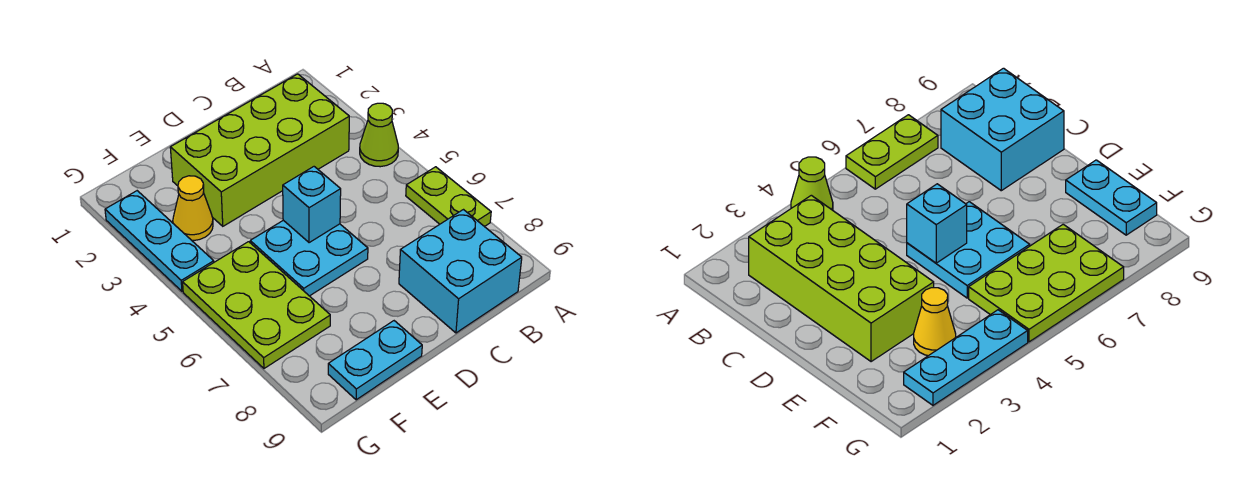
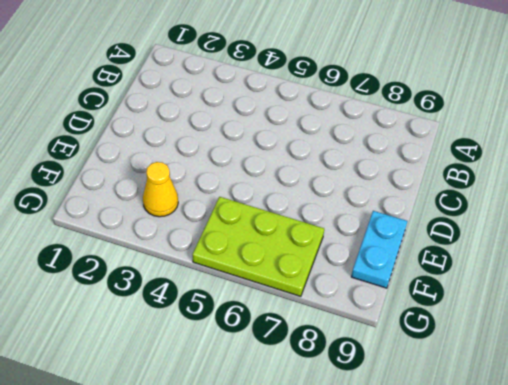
none -> lime cone A4 level 1
none -> lime plate A6:A7 level 1

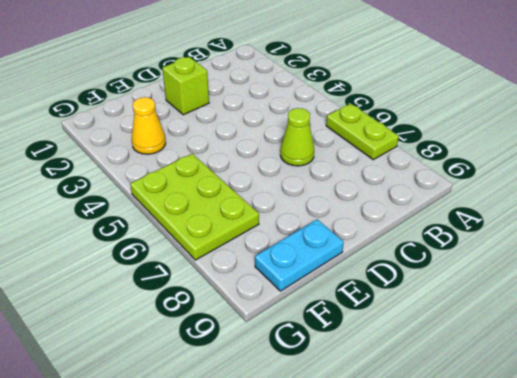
lime cone C6 level 1 -> lime cone A4 level 1
lime brick D2 level 1 -> lime brick B2:E3 level 1
none -> cyan brick B8:C9 level 1
none -> cyan plate D5:E6 level 1

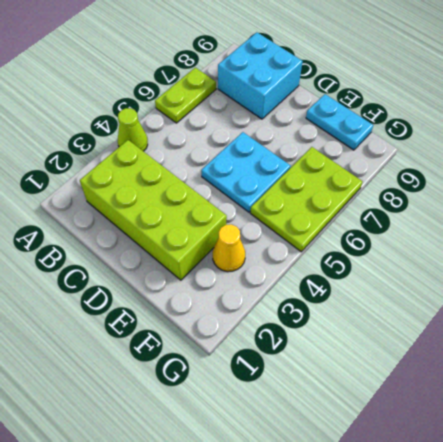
none -> cyan plate G2:G4 level 1
none -> cyan brick D5 level 2

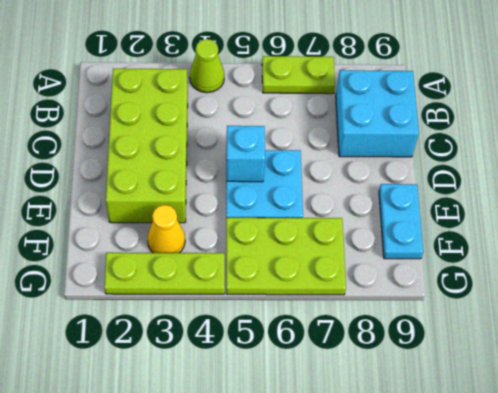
lime plate G2:G4 level 1 -> cyan plate G2:G4 level 1

